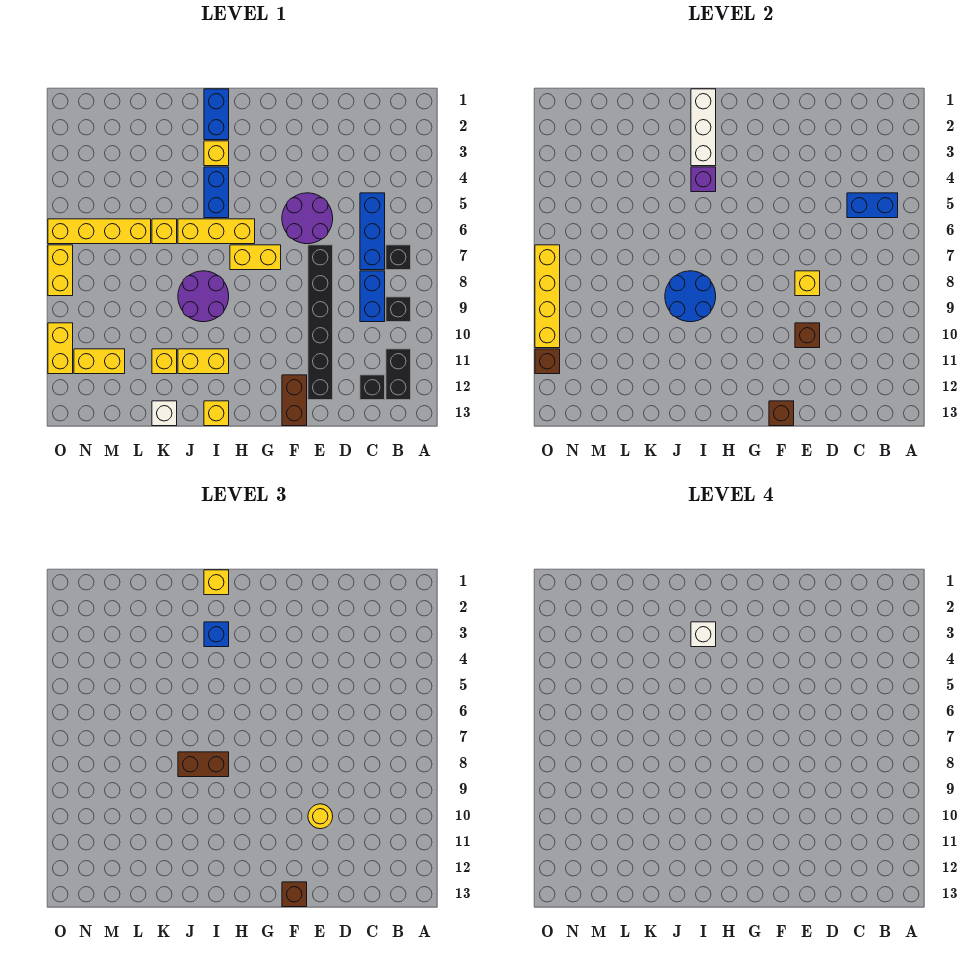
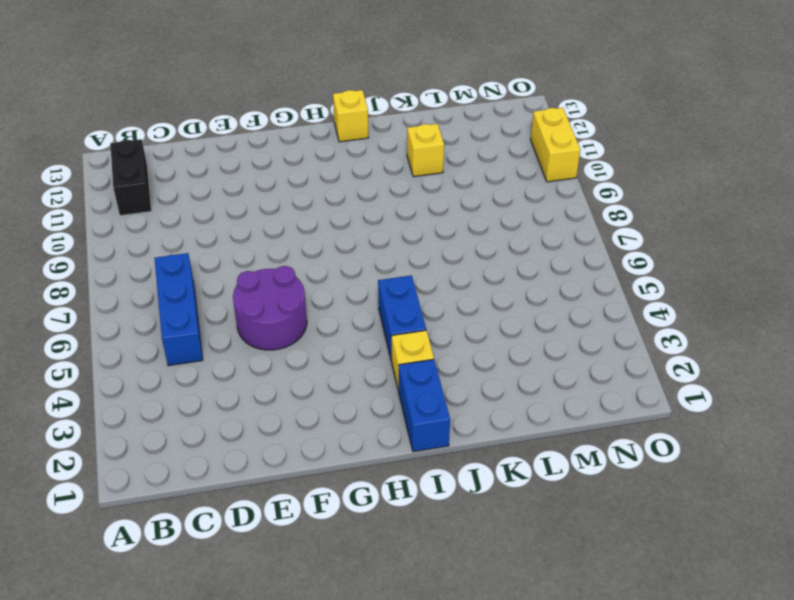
none -> black brick B7 level 1
none -> black brick B9 level 1
none -> blue brick C8:C9 level 1
none -> black brick C12 level 1

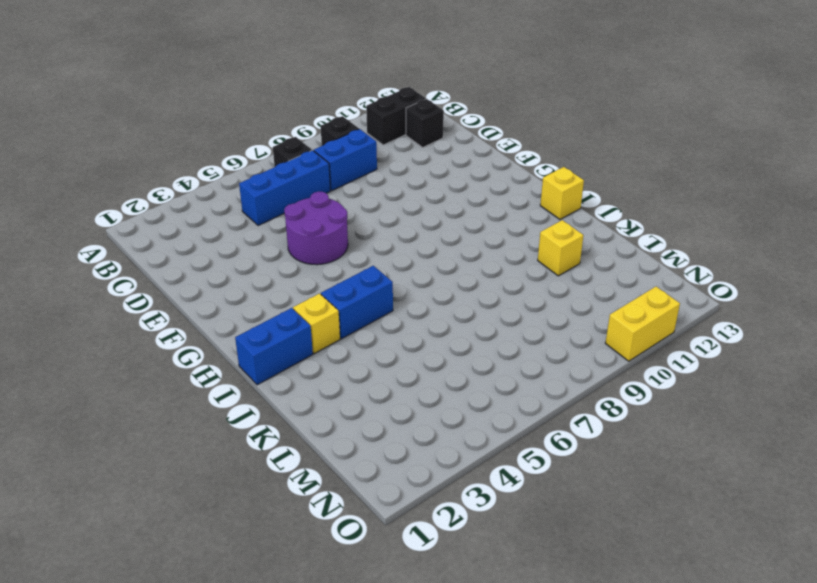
none -> black brick E7:E12 level 1
none -> brown brick F12:F13 level 1
none -> yellow brick G7:H7 level 1
none -> yellow brick H6:J6 level 1

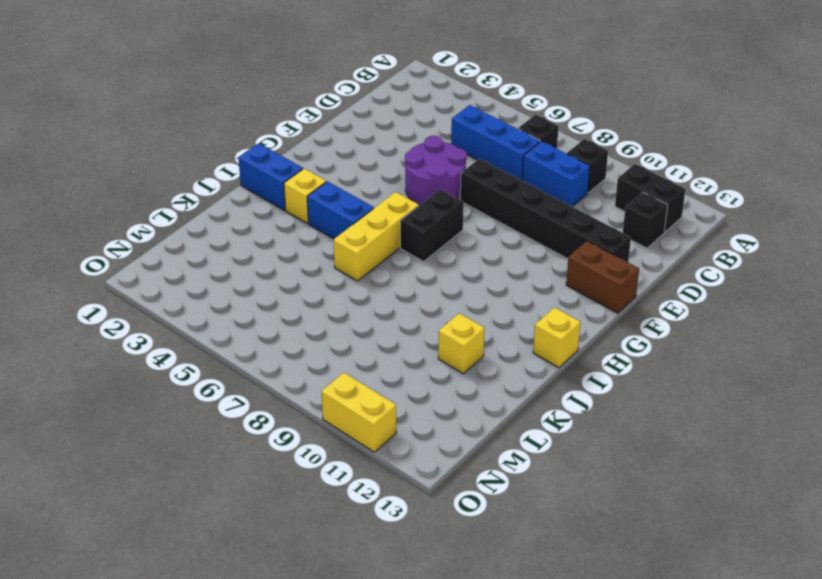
black brick G7:H7 level 1 -> yellow brick G7:H7 level 1
none -> purple round brick I8:J9 level 1
none -> yellow brick I11:J11 level 1
none -> yellow brick K6 level 1
none -> white brick K13 level 1

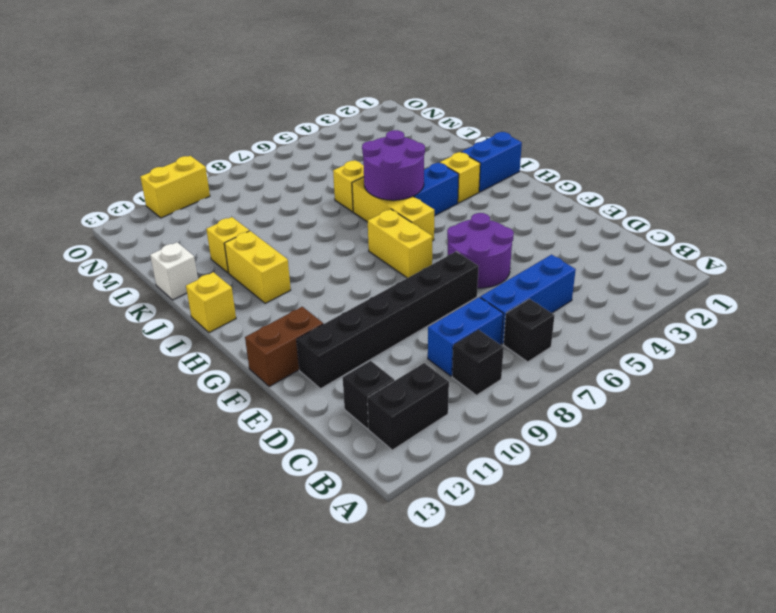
purple round brick I5:J6 level 2 -> purple round brick I8:J9 level 1
none -> yellow brick L6:O6 level 1
none -> yellow brick M11:N11 level 1
none -> yellow brick O7:O8 level 1
none -> blue brick B5:C5 level 2

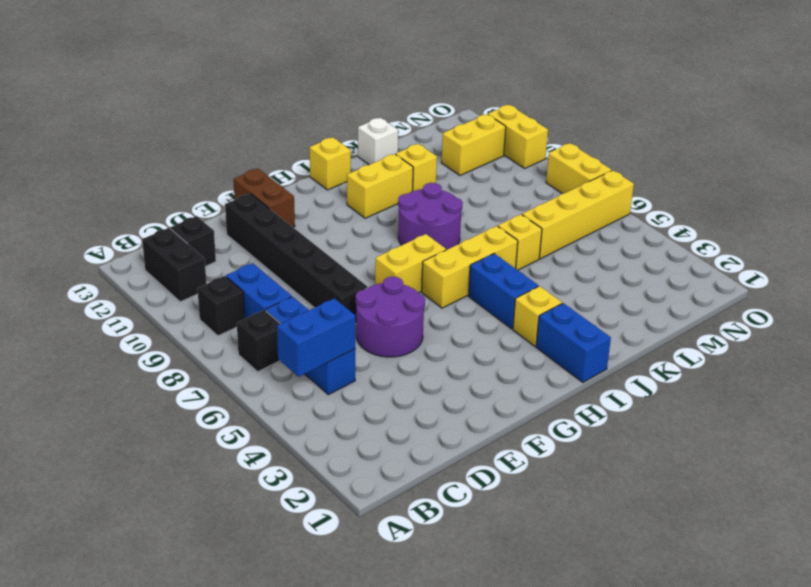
none -> yellow brick E8 level 2
none -> brown brick E10 level 2
none -> brown brick F13 level 2
none -> white brick I1:I3 level 2

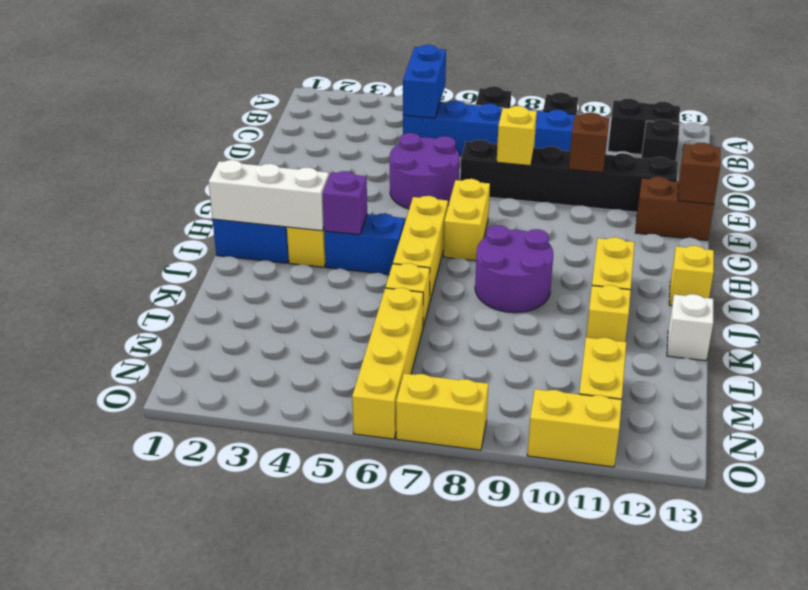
none -> blue round brick I8:J9 level 2
none -> yellow brick O7:O10 level 2
none -> brown brick O11 level 2
none -> yellow round brick E10 level 3

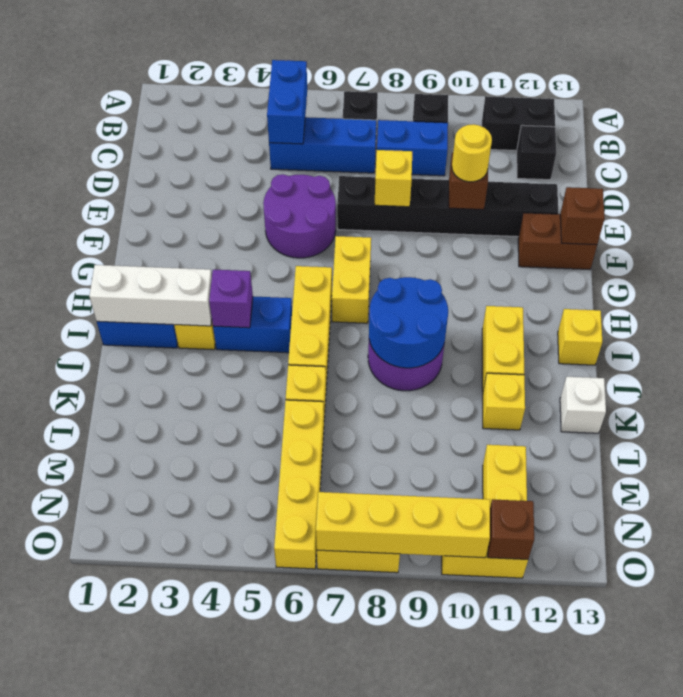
none -> brown brick F13 level 3
none -> yellow brick I1 level 3
none -> blue brick I3 level 3
none -> brown brick I8:J8 level 3

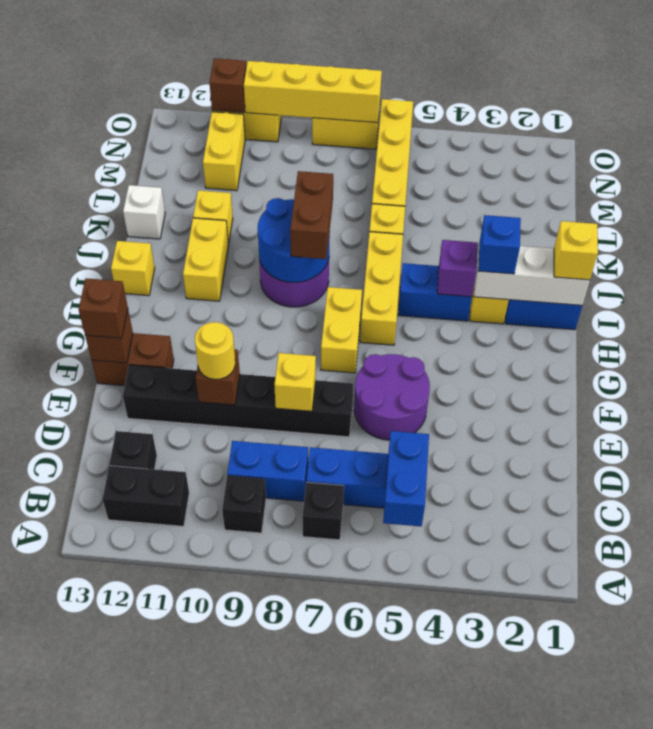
none -> white brick I3 level 4

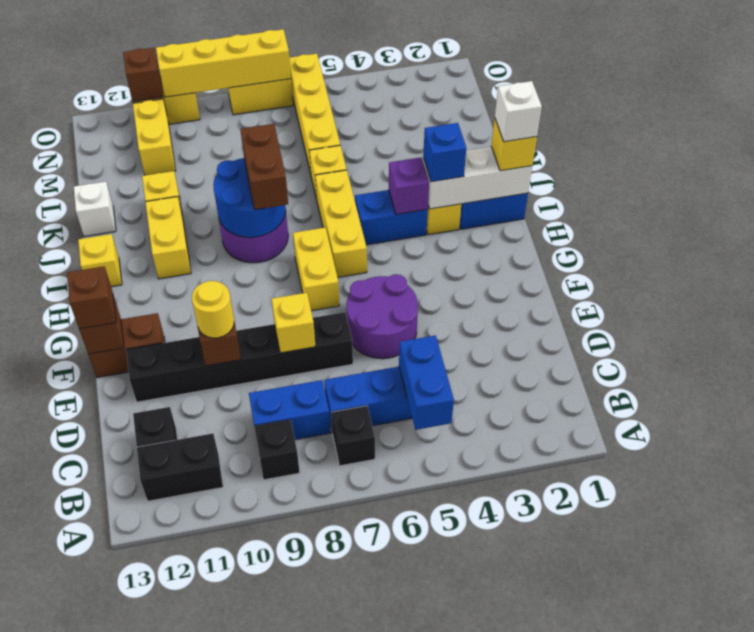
white brick I1 level 4 -> white brick I3 level 4

